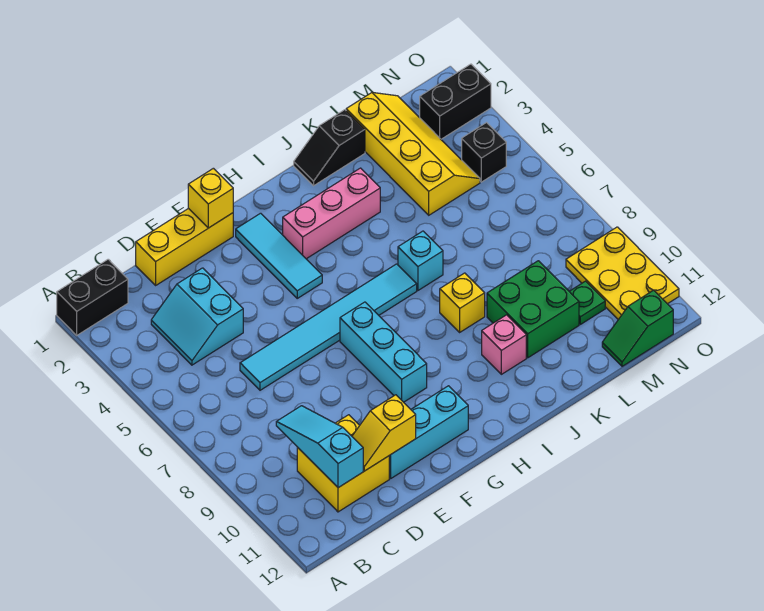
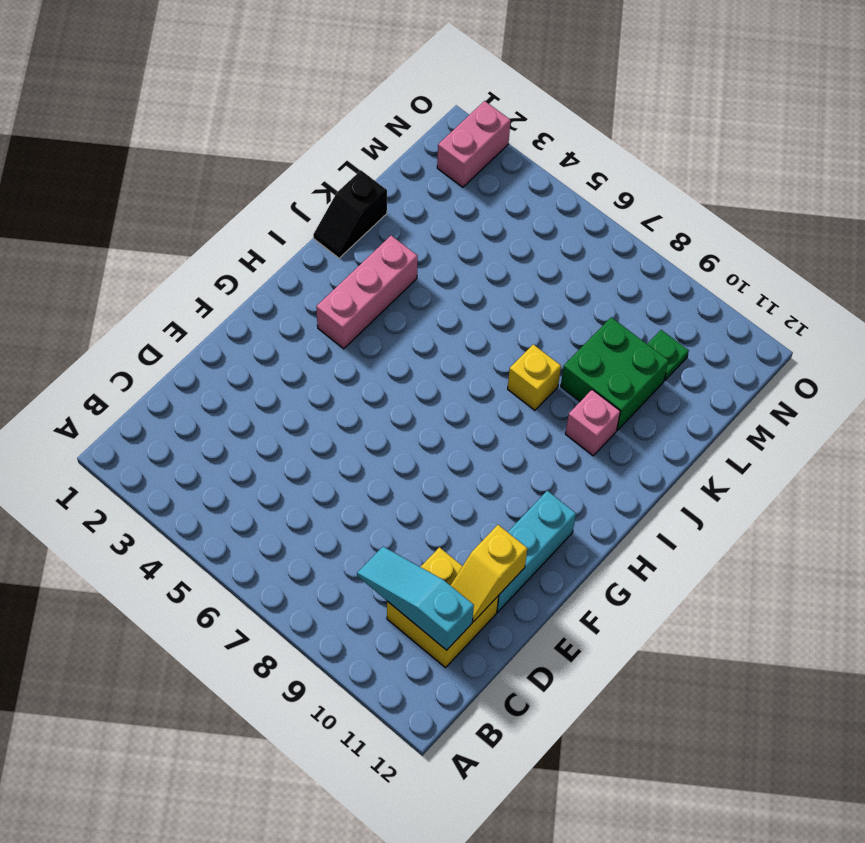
pink brick N2:O2 level 1 -> black brick N2:O2 level 1
none -> black brick A1:B1 level 1
none -> cyan slope C3:D4 level 1 top D
none -> yellow brick D1:F1 level 1

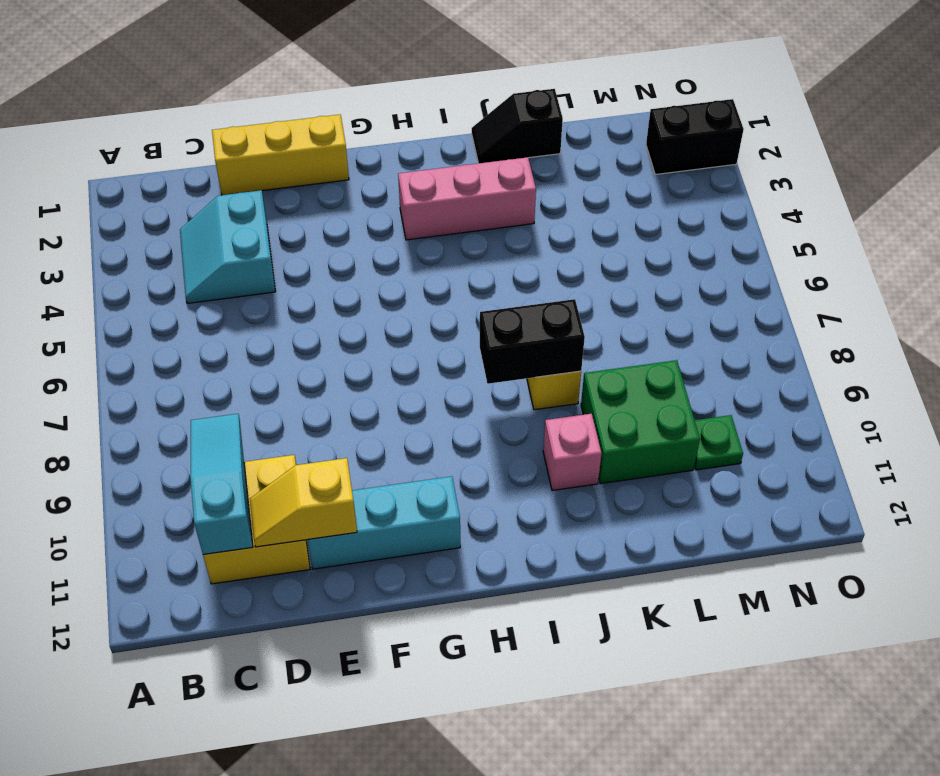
black brick I8:J8 level 2 -> black brick A1:B1 level 1
none -> cyan tile D6:I6 level 1
none -> cyan tile G2:G4 level 1
none -> cyan brick G7:G9 level 1

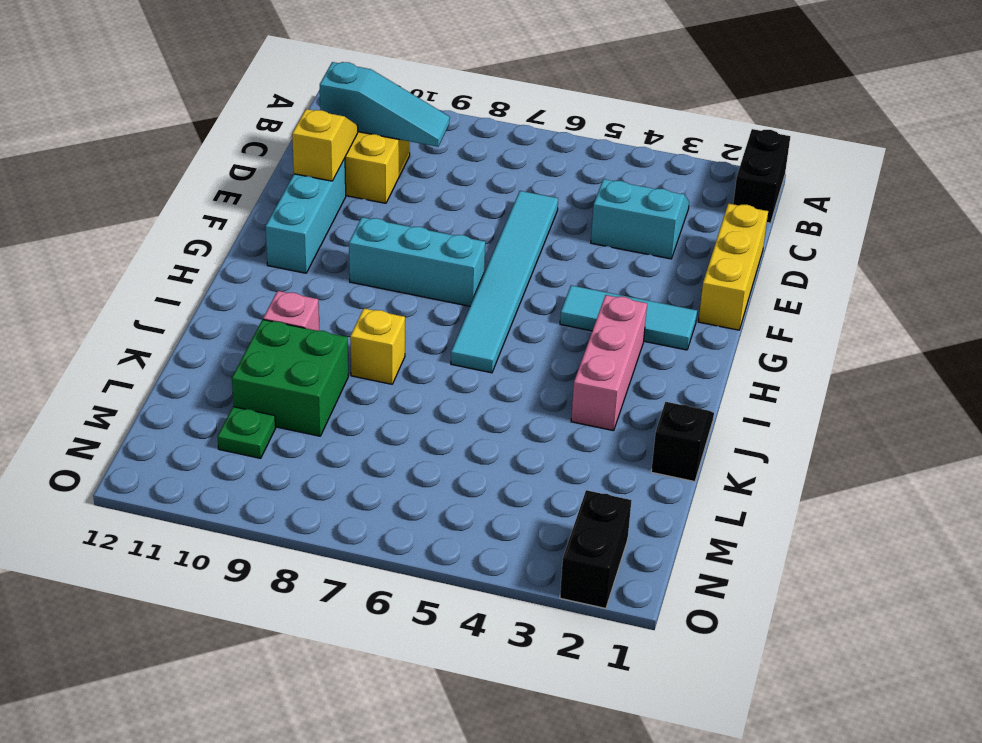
none -> cyan brick J6 level 1
none -> yellow slope L1:M4 level 1 top L
none -> green slope M12:N12 level 1 top N

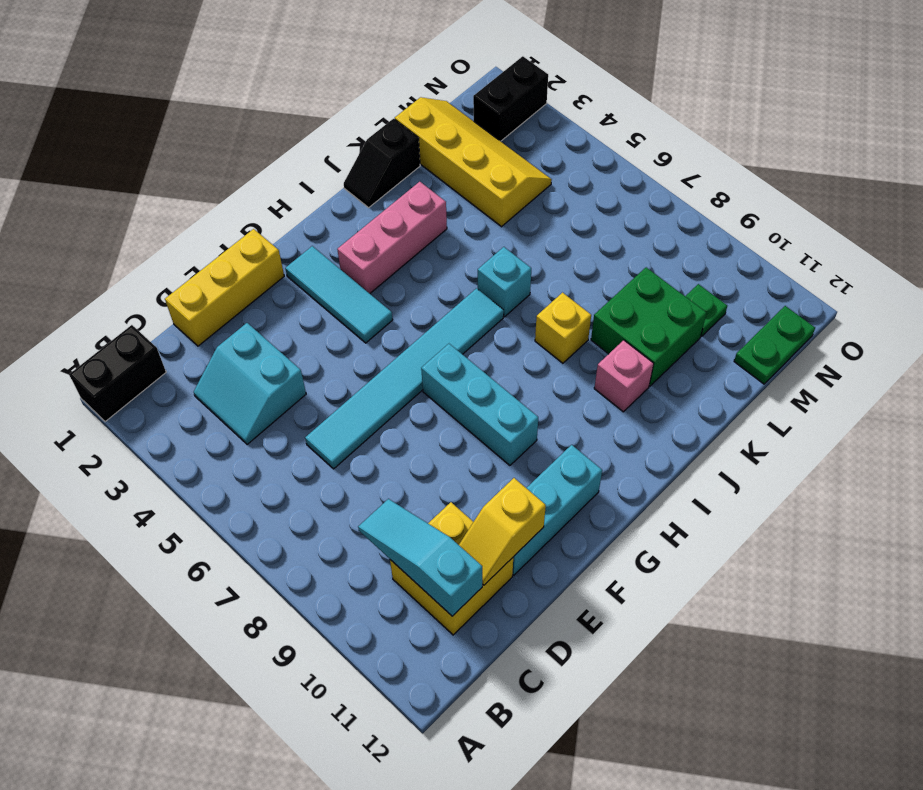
green plate M12:N12 level 1 -> green slope M12:N12 level 1 top N
none -> black brick N4 level 1
none -> yellow plate N9:O11 level 1
none -> yellow brick F1 level 2

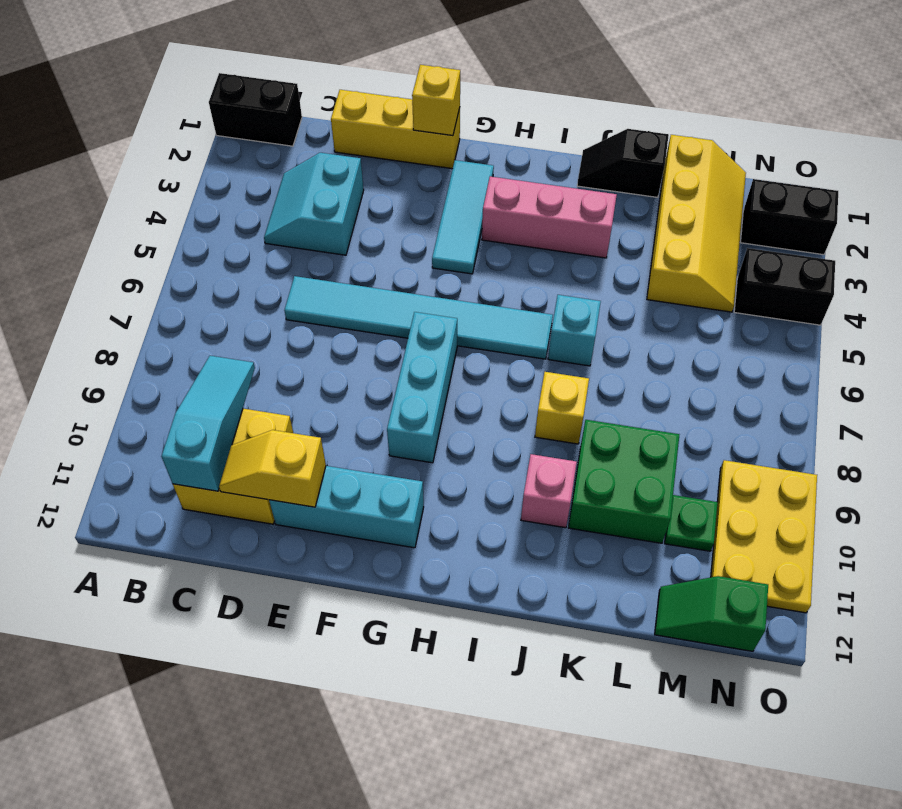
black brick N4:O4 level 1 -> black brick N4 level 1

